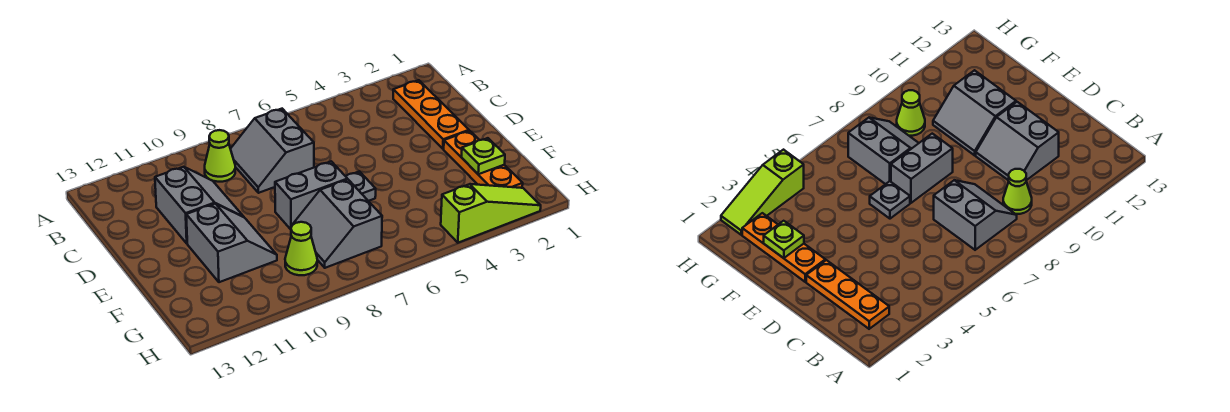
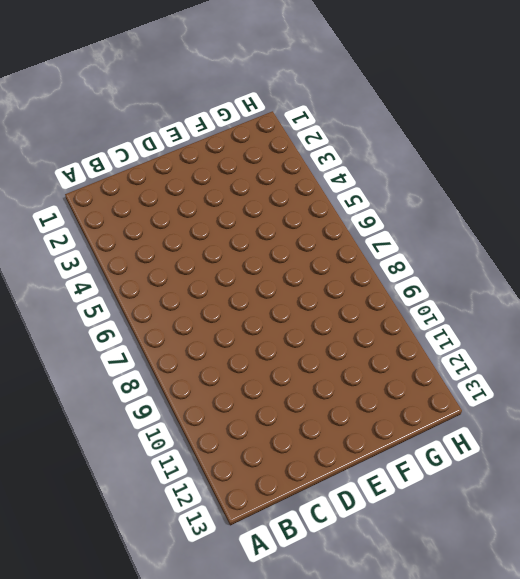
none -> orange plate B2:D2 level 1
none -> grey slope B7:C8 level 1 top 7
none -> lime cone B9 level 1

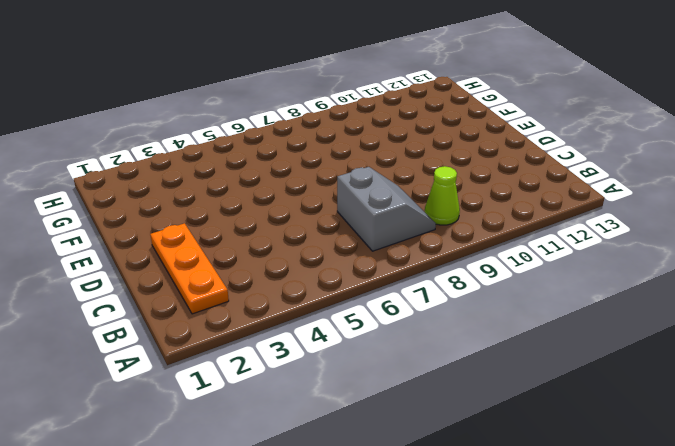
none -> grey slope C10:D11 level 1 top 11
none -> orange plate E2:G2 level 1
none -> grey plate E6 level 1

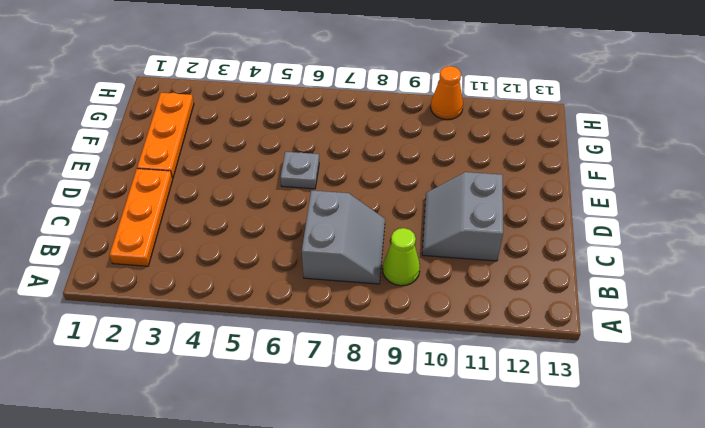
orange cone H10 level 1 -> none
none -> grey brick E7:E8 level 1
none -> grey slope E10:F11 level 1 top 11
none -> grey slope F7:G8 level 1 top 7

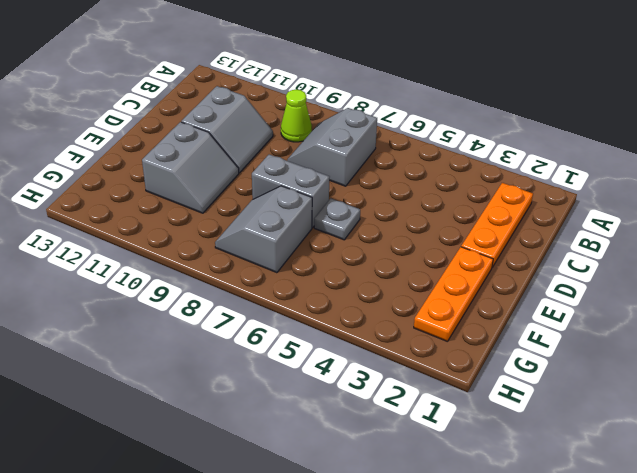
none -> lime cone G9 level 1
none -> lime slope H2:H4 level 1 top 4
none -> lime plate F2 level 2

